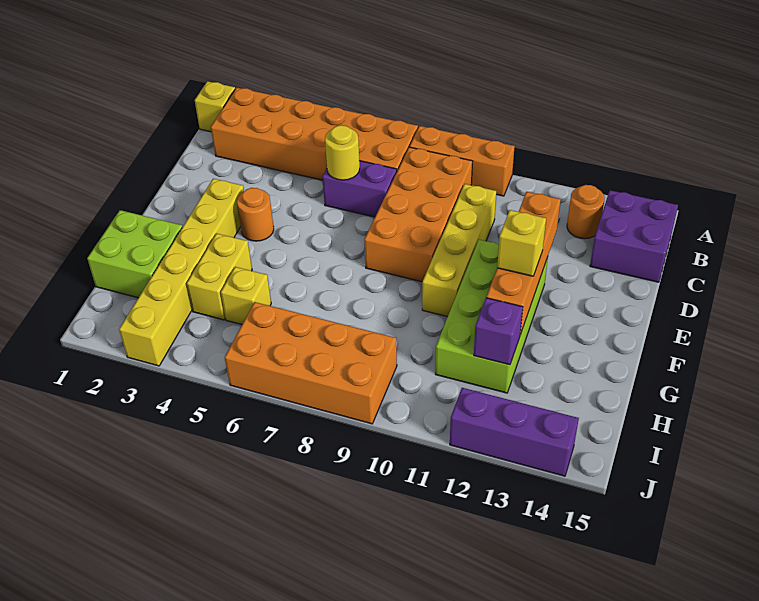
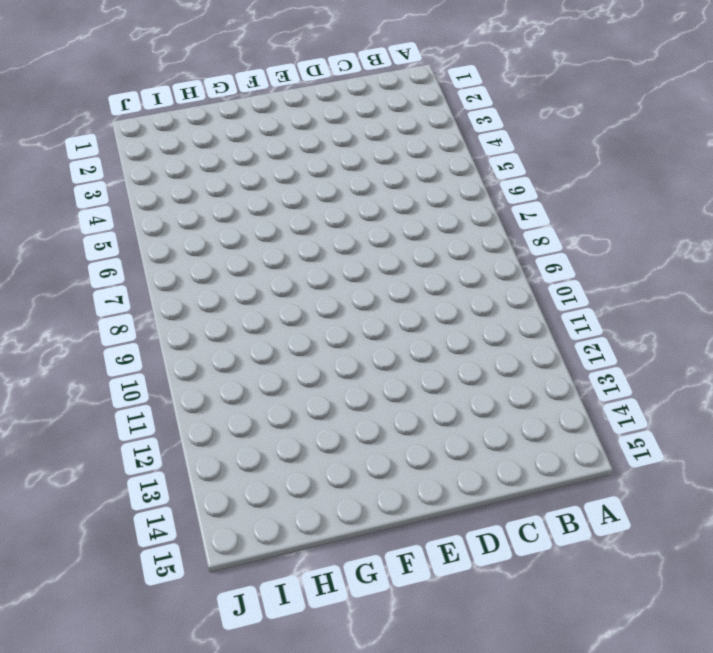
none -> yellow brick A1 level 1
none -> orange brick A2:B7 level 1
none -> orange brick A8:A10 level 1

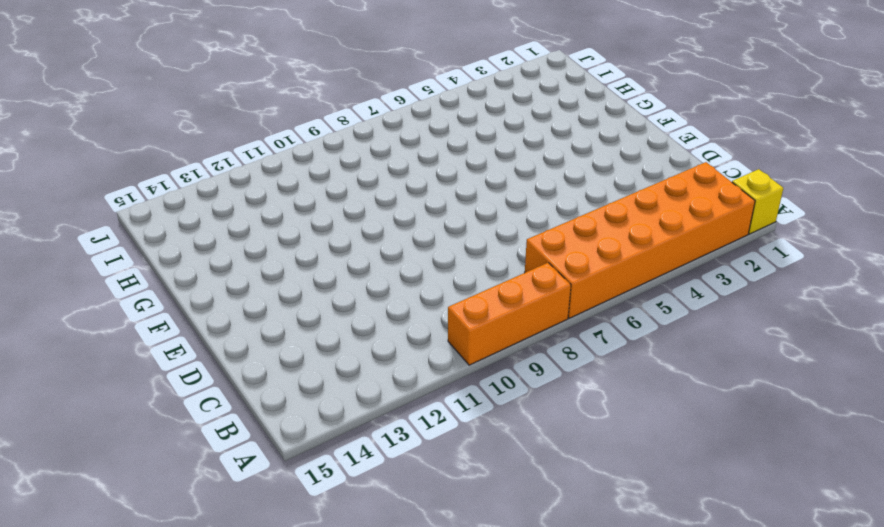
none -> orange brick B8:E9 level 1
none -> orange round brick B13 level 1
none -> purple brick B14:C15 level 1

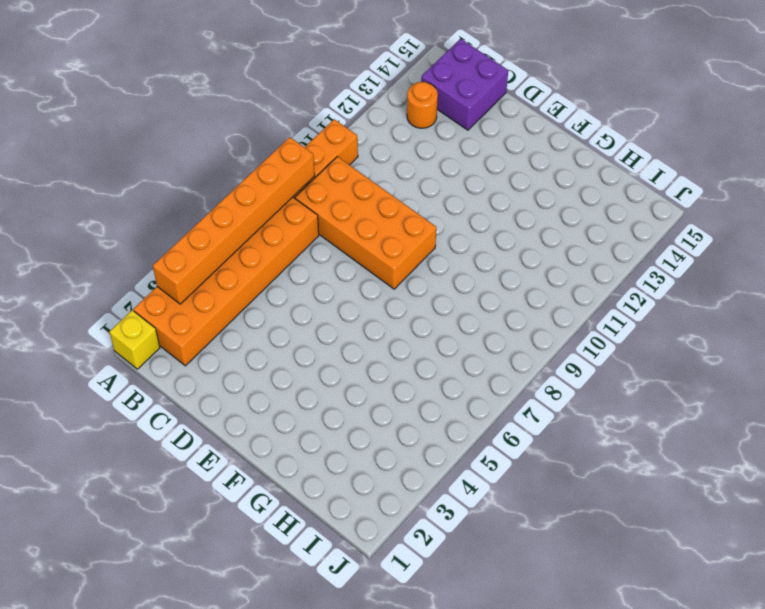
orange brick A3:A8 level 2 -> none
none -> purple brick C6:C7 level 1
none -> yellow brick C10:F10 level 1
none -> yellow brick E3:J3 level 1

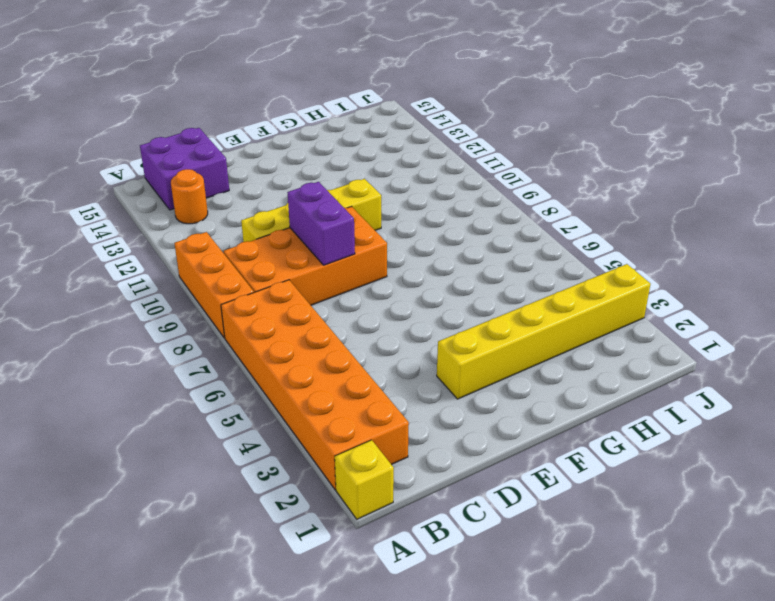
purple brick D8:D9 level 2 -> purple brick C6:C7 level 1
none -> orange round brick E4 level 1
none -> lime brick E11:H12 level 1
none -> lime brick G1:H2 level 1

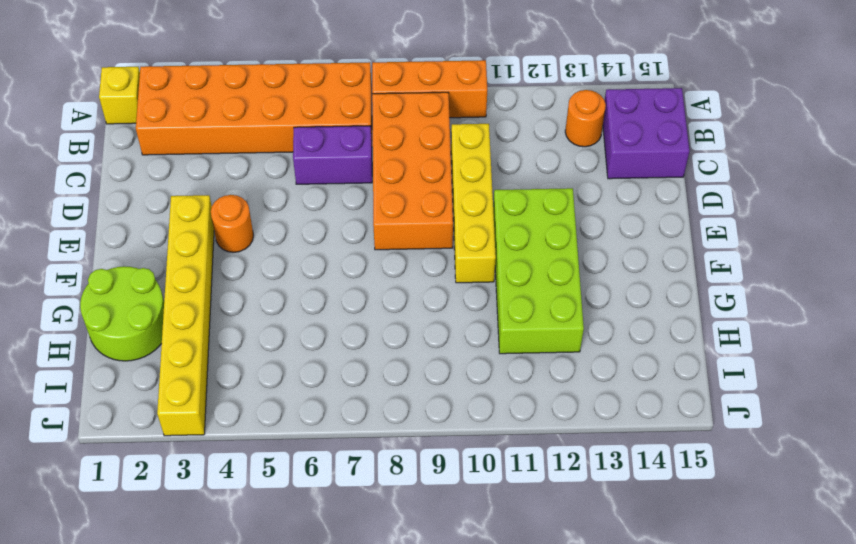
lime round brick G1:H2 level 1 -> lime brick G1:H2 level 1
none -> yellow brick G4:H4 level 1
none -> yellow brick H5 level 1
none -> orange brick I6:J9 level 1

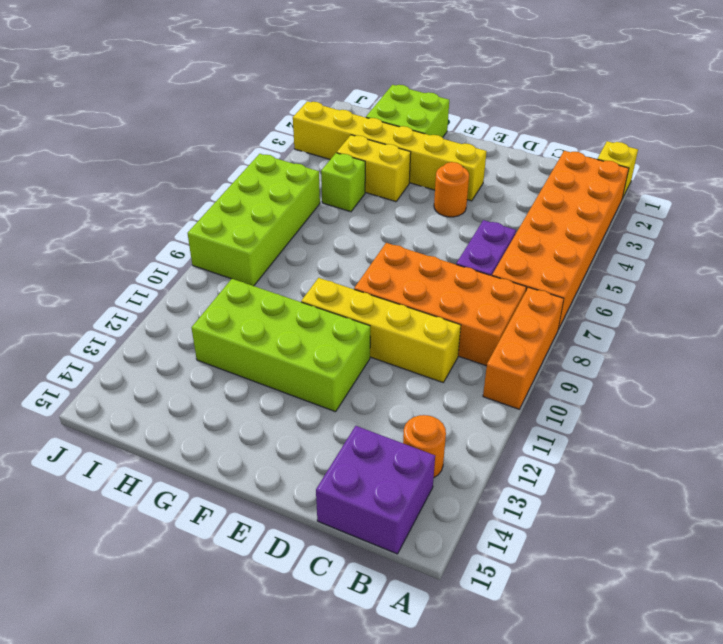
lime brick H5 level 1 -> yellow brick H5 level 1
lime brick I6:J9 level 1 -> orange brick I6:J9 level 1
none -> purple brick J12:J14 level 1
none -> yellow round brick C6 level 2
none -> orange brick D12:G12 level 2

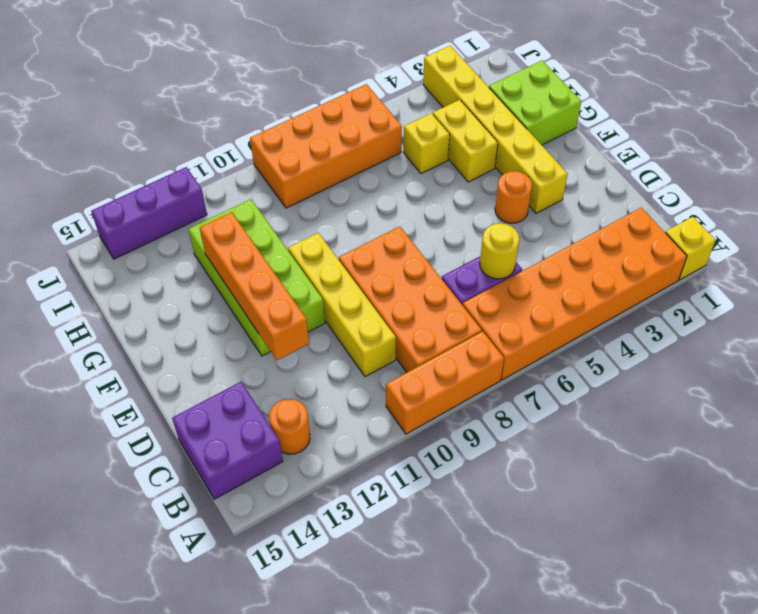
none -> purple brick H12 level 2
none -> yellow brick F12 level 3

